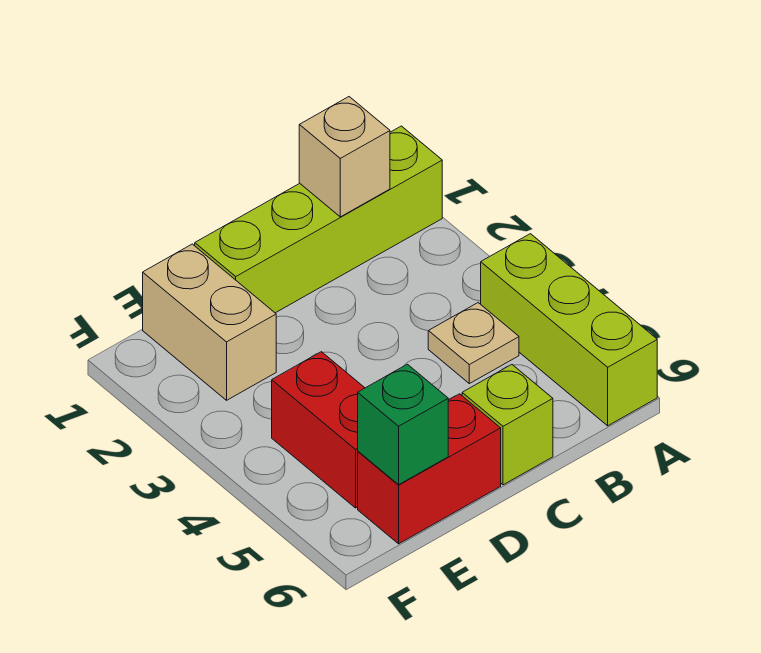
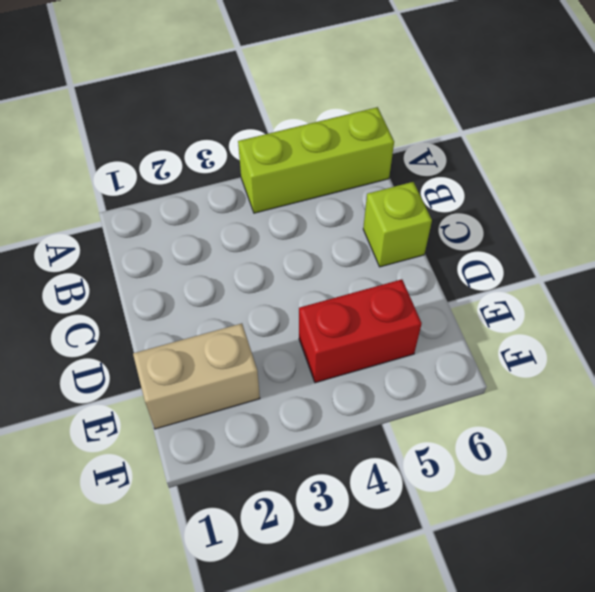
none -> lime brick A1:D1 level 1
none -> tan plate B4 level 1

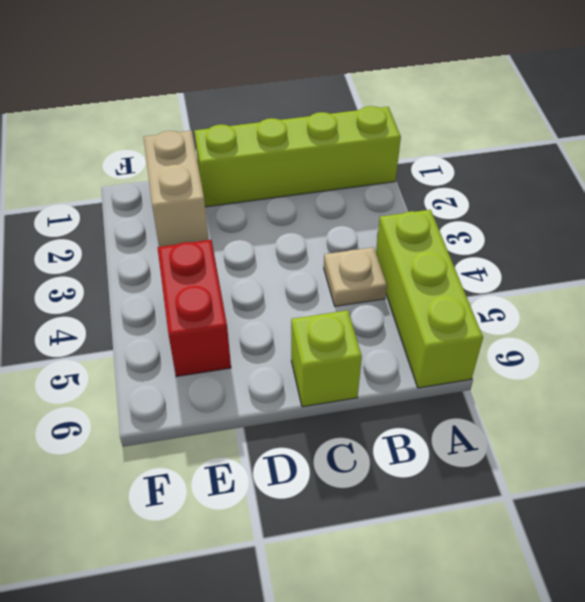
none -> red brick D6:E6 level 1
none -> tan brick B1 level 2

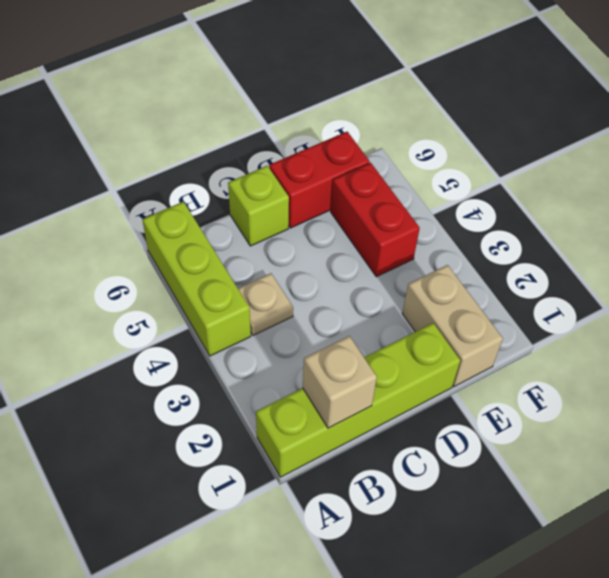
none -> green brick E6 level 2

